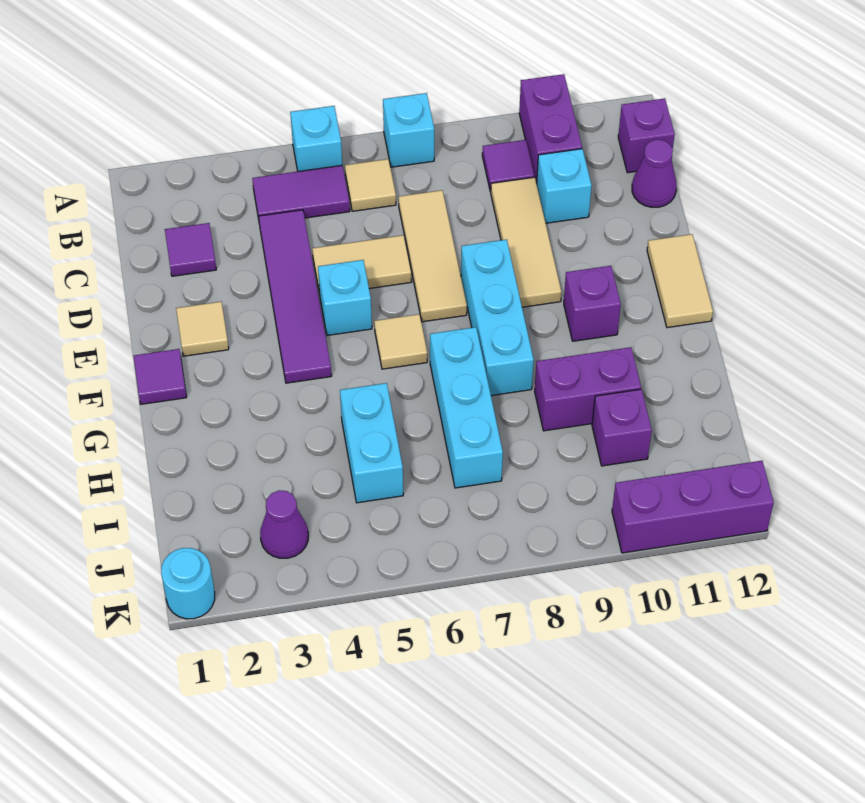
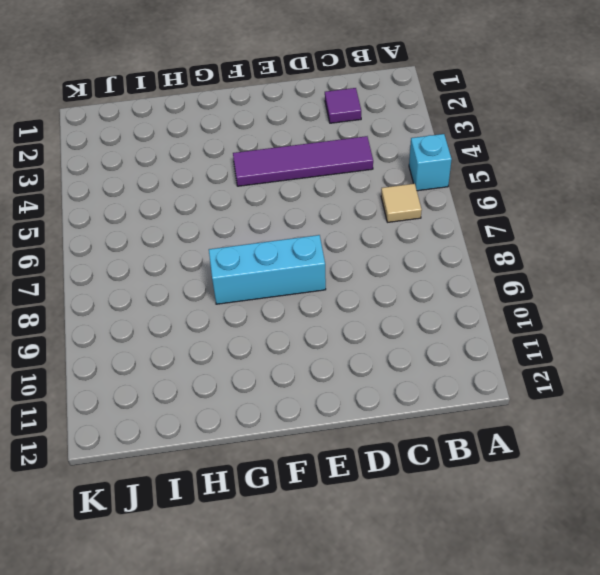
none -> cyan brick A7 level 1
none -> purple brick A10:B10 level 1
none -> purple tile B4:B5 level 1

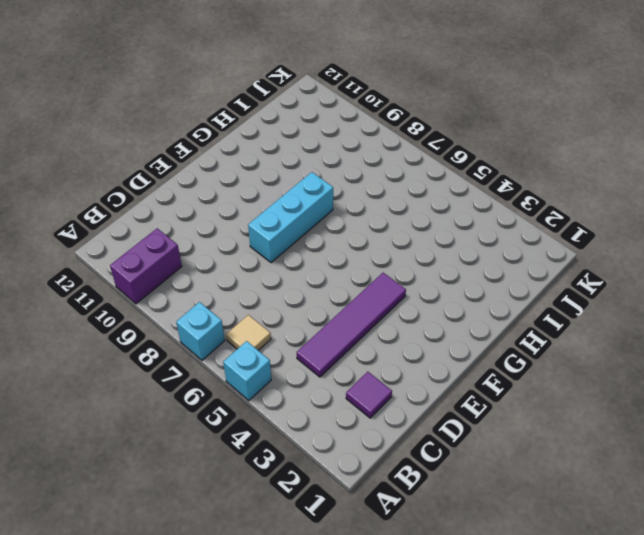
none -> purple tile B4:B5 level 1
none -> purple tile B9 level 1
none -> purple brick B12 level 1

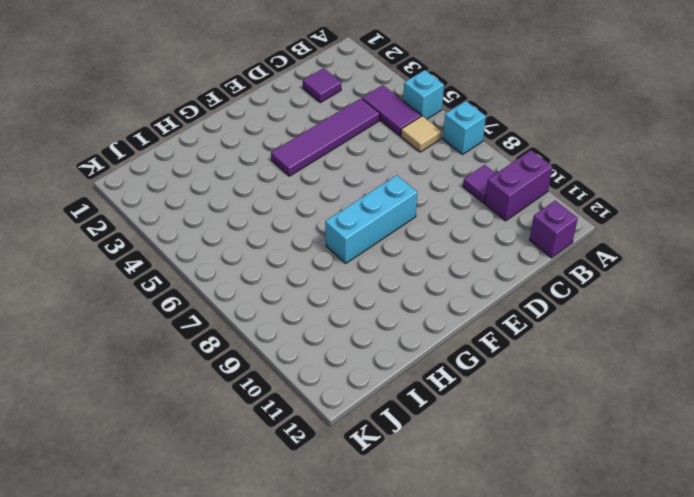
none -> tan tile C7:E7 level 1
none -> tan tile C9:E9 level 1
none -> cyan brick C10 level 1

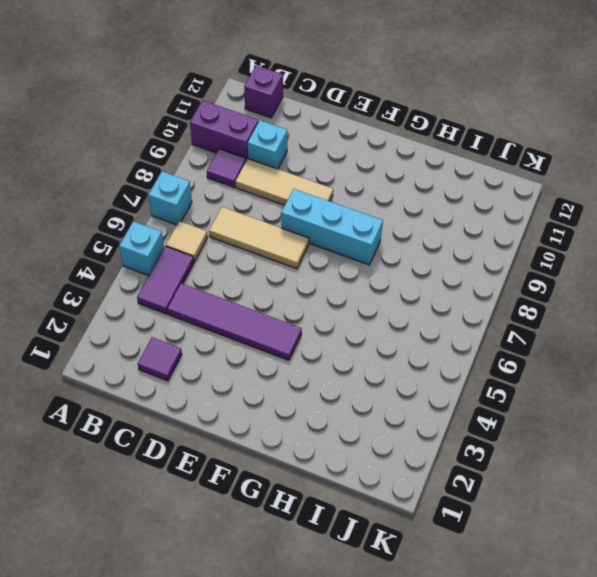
none -> purple cone C12 level 1
none -> tan tile D5:D6 level 1
none -> tan tile E2 level 1

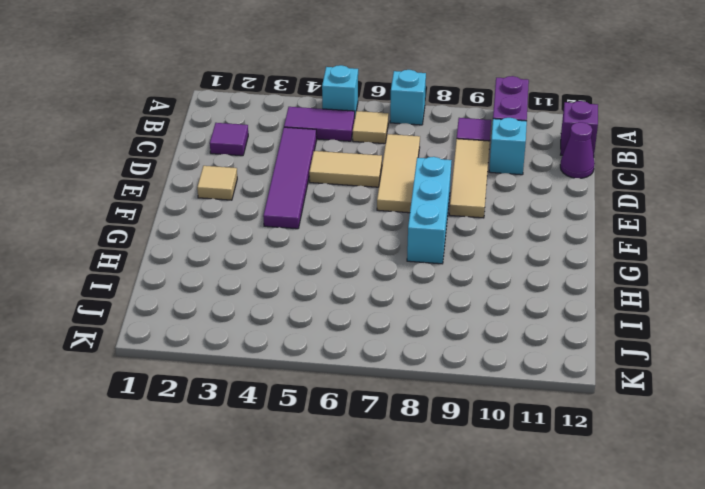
none -> cyan brick E5 level 1
none -> tan tile E12:F12 level 1
none -> purple tile F1 level 1

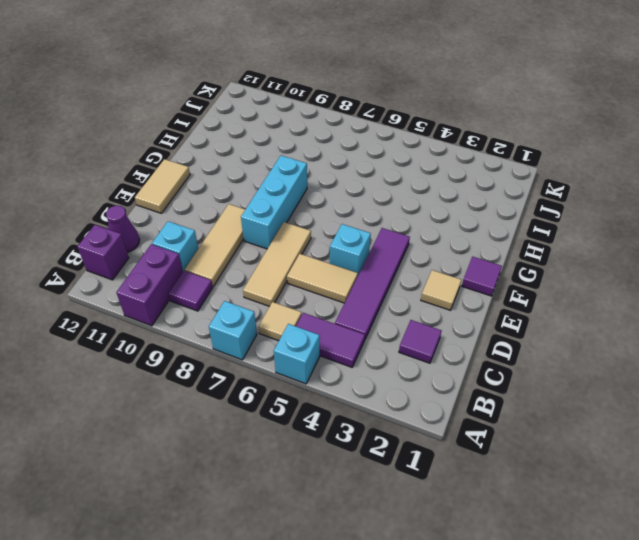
none -> tan tile F6 level 1
none -> purple brick F10 level 1
none -> cyan brick G7:I7 level 1

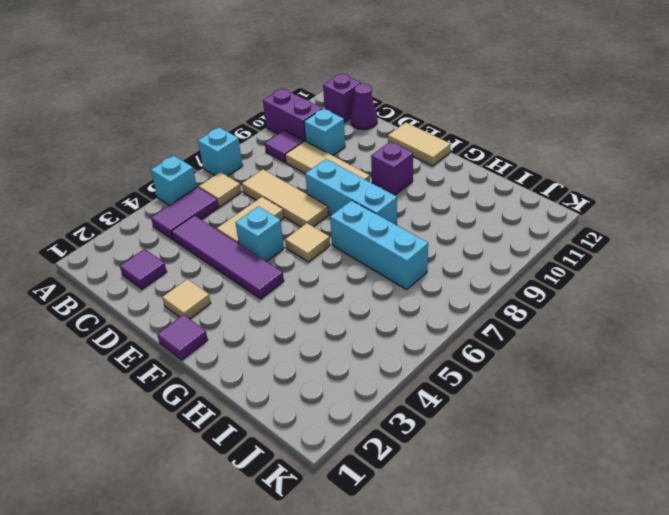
none -> cyan brick H5:I5 level 1
none -> purple brick H9:H10 level 1
none -> purple brick I10 level 1

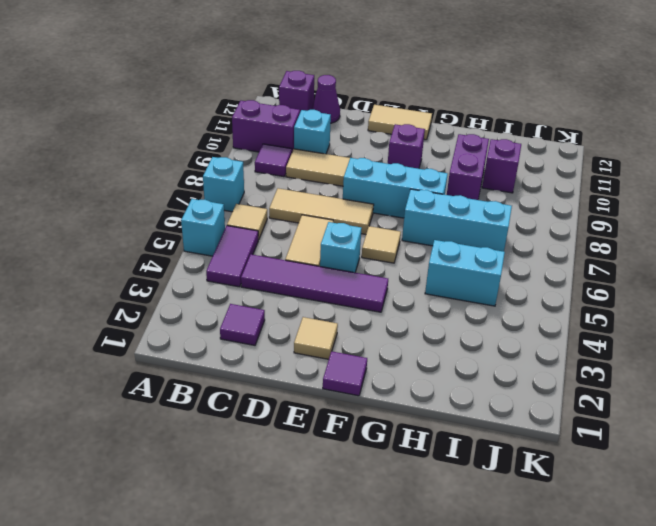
none -> purple cone J3 level 1
none -> cyan round brick K1 level 1
none -> purple brick K10:K12 level 1

